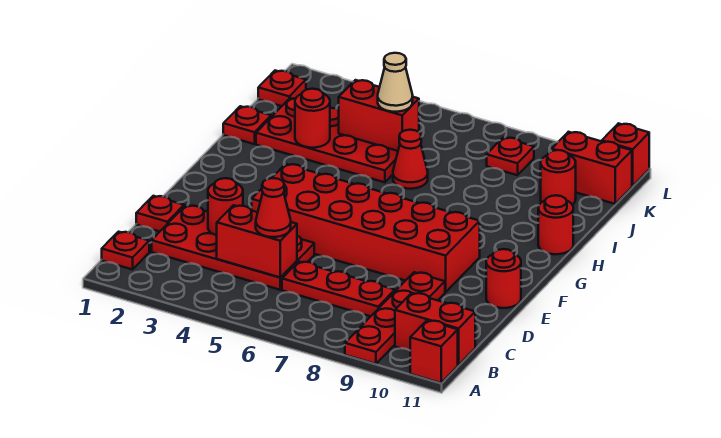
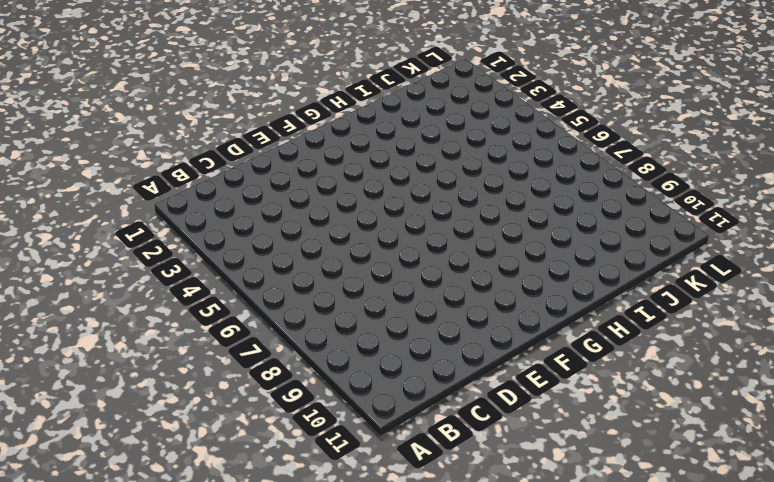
none -> red plate A9:D9 level 1
none -> red brick A11 level 1
none -> red plate B1 level 1

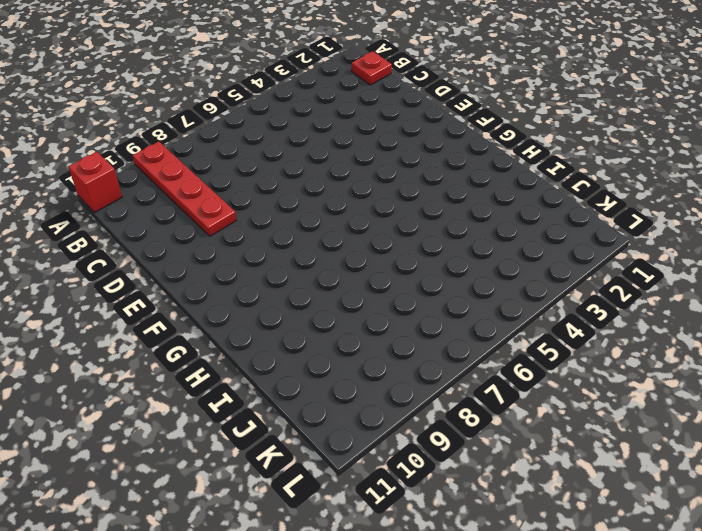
none -> red brick B10:B11 level 1
none -> red plate C2:D5 level 1
none -> red plate C6:C8 level 1

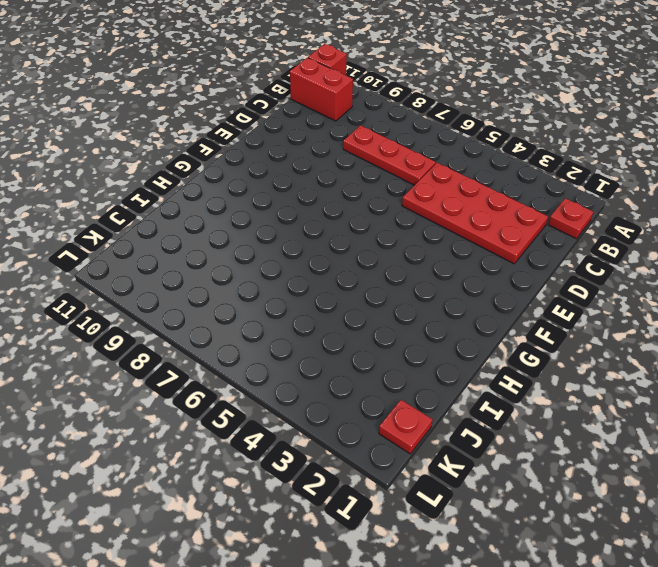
none -> red plate A9:D9 level 1
none -> red plate D1 level 1
none -> red brick E4:F9 level 1

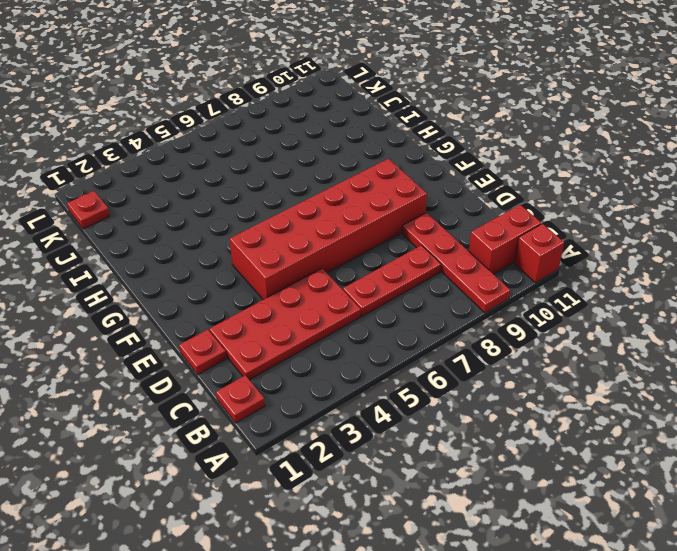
none -> red round brick E11 level 1
none -> red round brick H11 level 1
none -> red plate I1 level 1

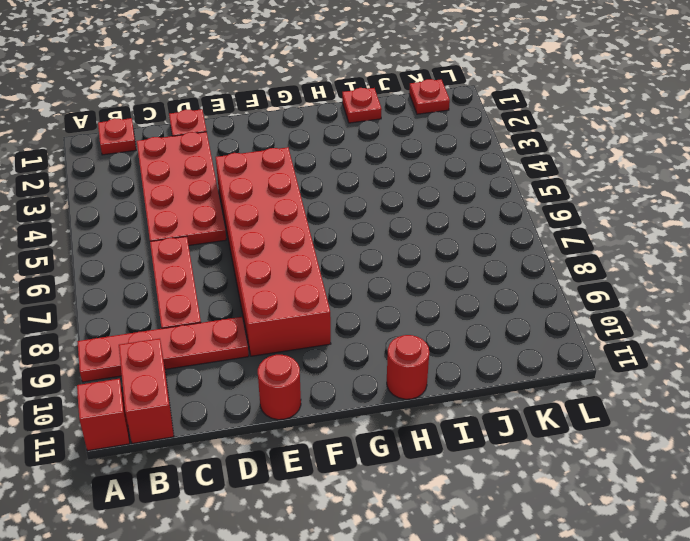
none -> red plate I2:J5 level 1
none -> red cone I6 level 1
none -> red round brick J10 level 1

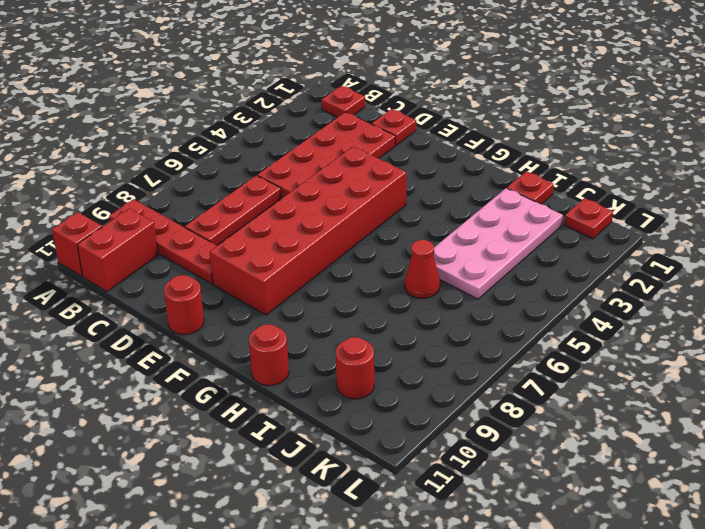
pink plate I2:J5 level 1 -> red plate I2:J5 level 1
none -> red plate K8 level 1
none -> red brick K10:K11 level 1
none -> red brick L11 level 1

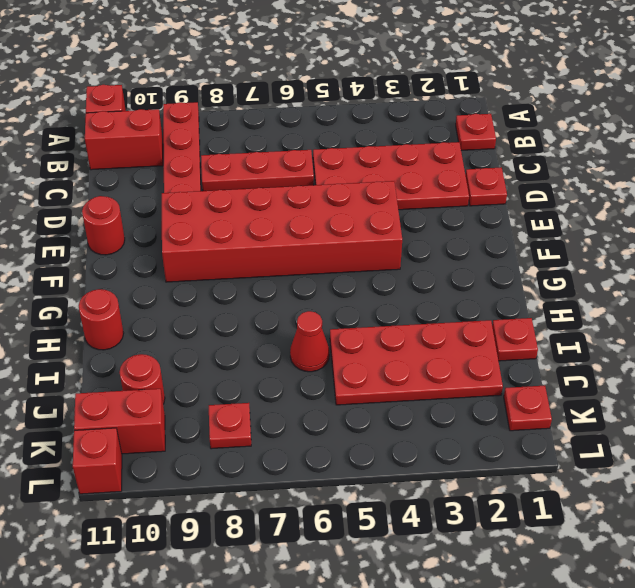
none -> red brick C4:C5 level 2
none -> red round brick D3 level 2
none -> red round brick I3 level 2

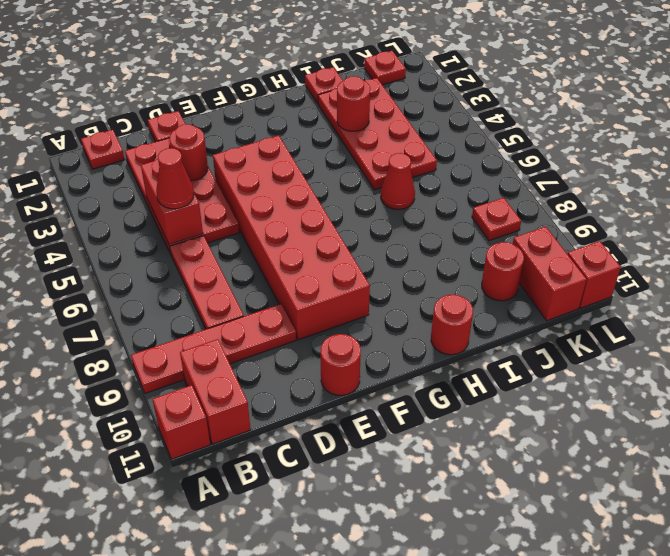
none -> red brick J4:J5 level 2
none -> tan cone J5 level 3

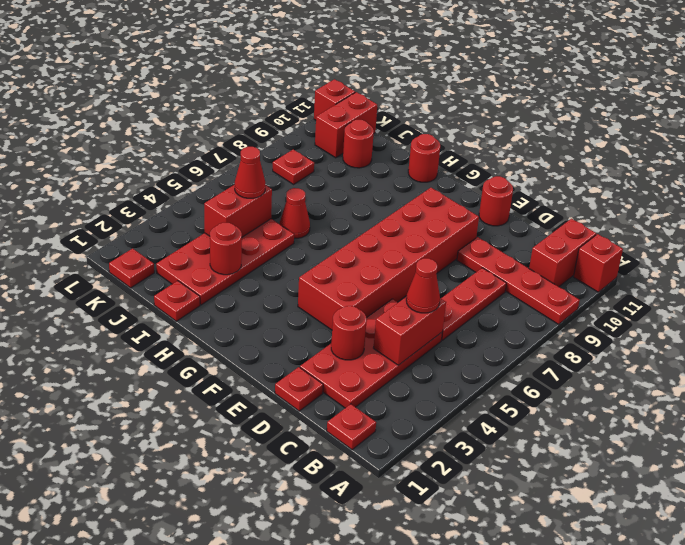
red cone J5 level 3 -> tan cone J5 level 3

